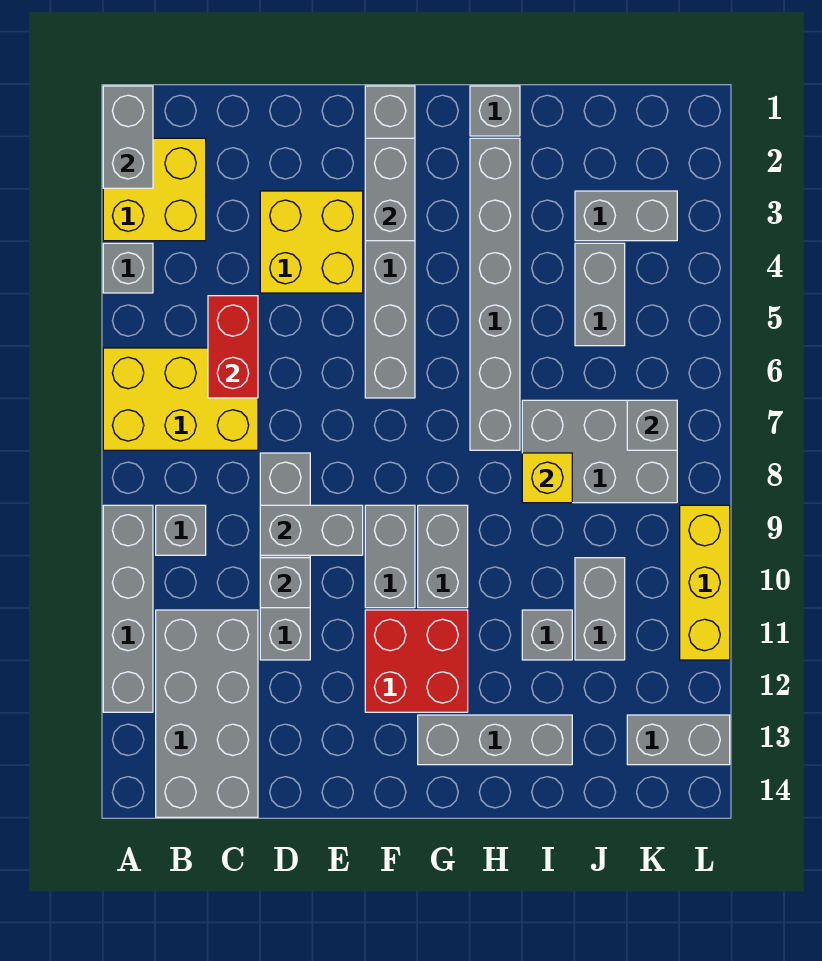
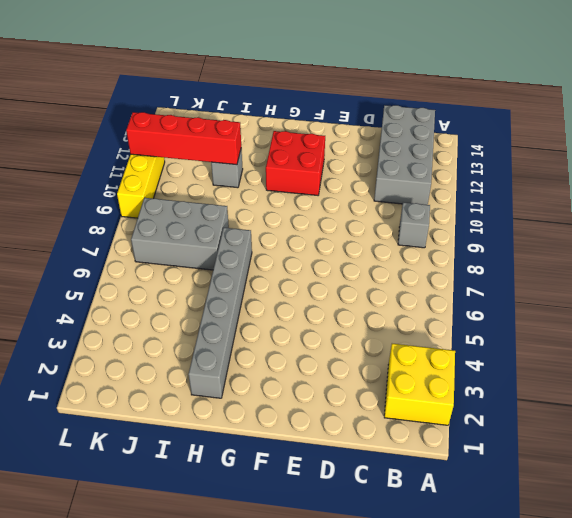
red brick I11:L11 level 2 -> none
none -> grey brick A4 level 1
none -> yellow brick A6:C7 level 1
none -> grey brick A9:A12 level 1

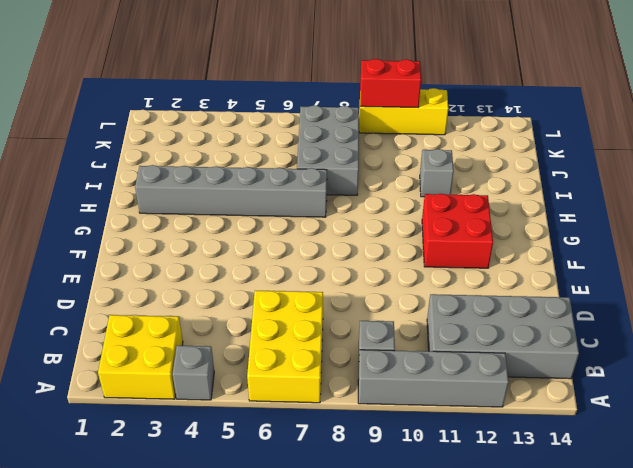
red brick L9:L10 level 2 -> red brick C5:C6 level 2
none -> yellow brick D3:E4 level 1
none -> grey brick D8:D11 level 1
none -> grey brick F1:F6 level 1

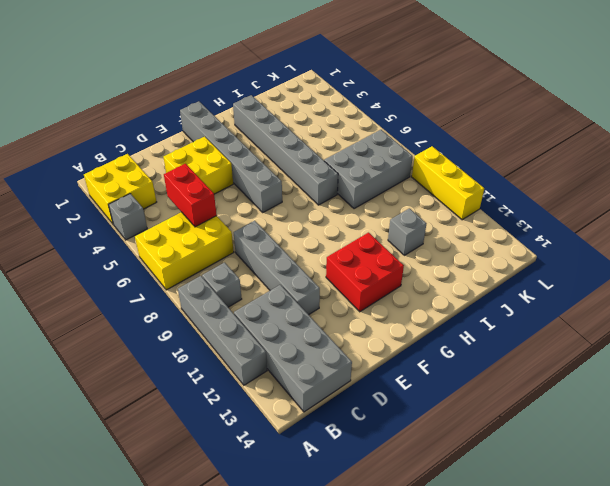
none -> grey brick F9:F10 level 1
none -> grey brick G9:G10 level 1
none -> grey brick G13:I13 level 1

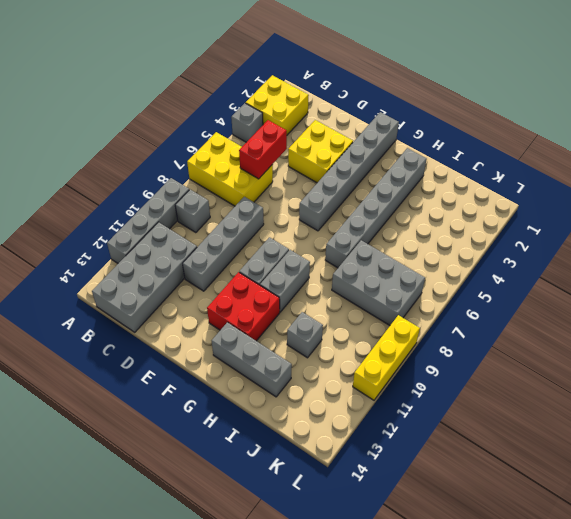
none -> grey brick H1 level 1
none -> grey brick J3:K3 level 1
none -> grey brick J4:J5 level 1

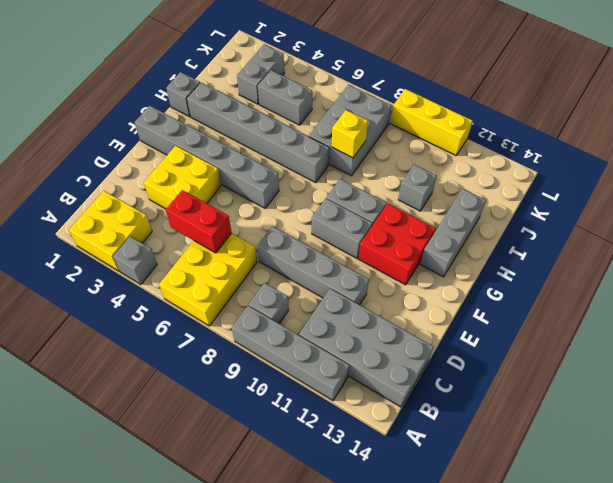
none -> grey brick J10:J11 level 1
none -> grey brick K13:L13 level 1
none -> grey brick A1:A2 level 2

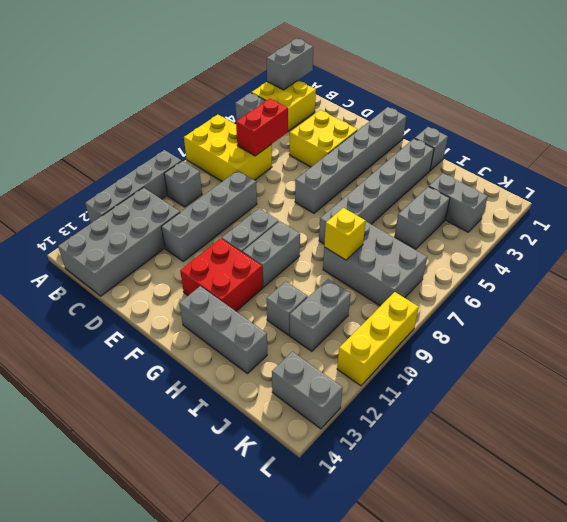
none -> grey brick D9:E9 level 2
none -> grey brick D10 level 2
none -> grey brick F2:F3 level 2

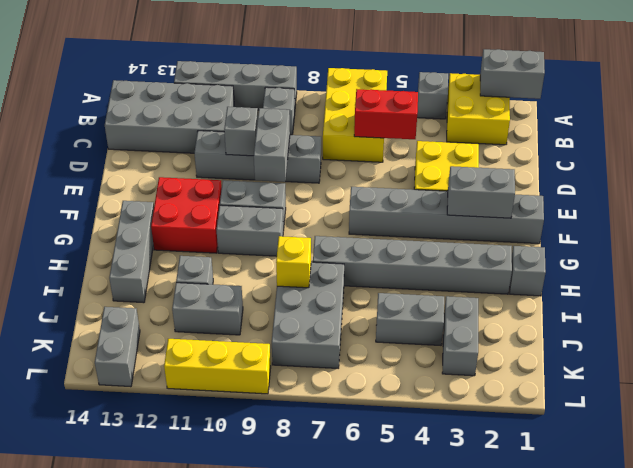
none -> grey brick K7 level 2

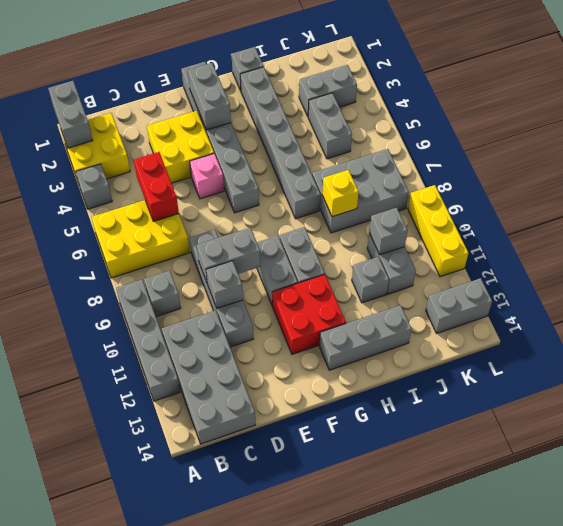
pink brick E5 level 1 -> none
grey brick J10 level 2 -> grey brick K7 level 2

